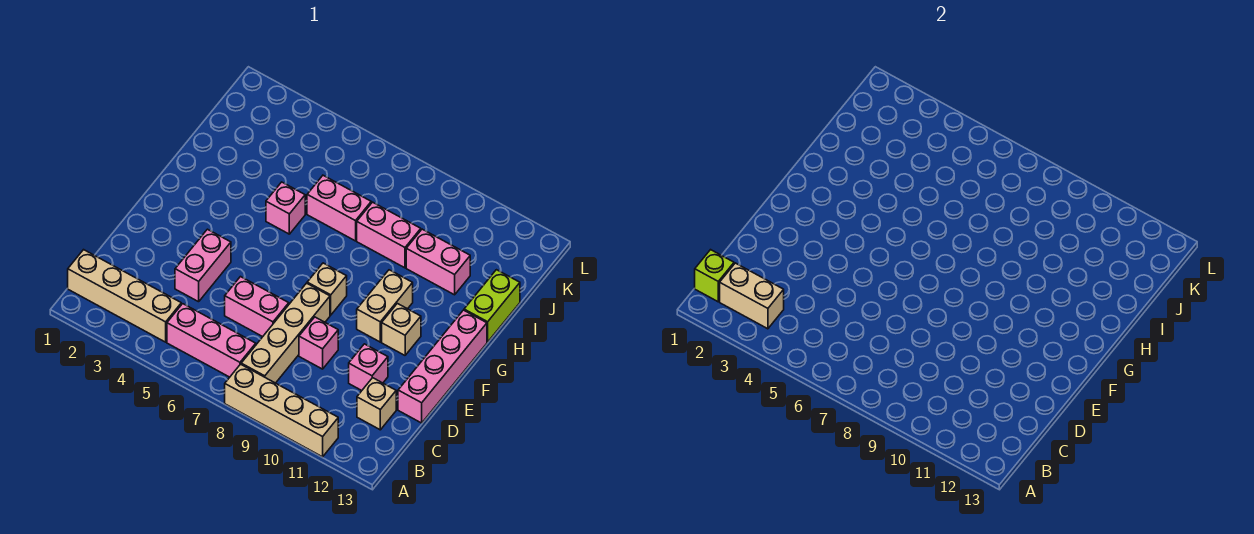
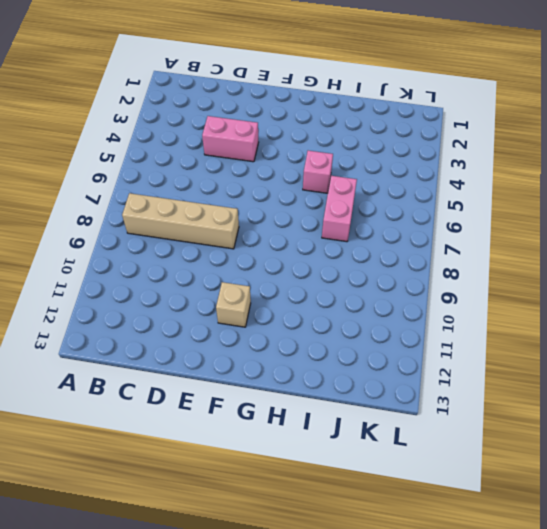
none -> tan brick A8:A11 level 1
none -> tan brick B1:B4 level 1
none -> pink brick B5:B7 level 1

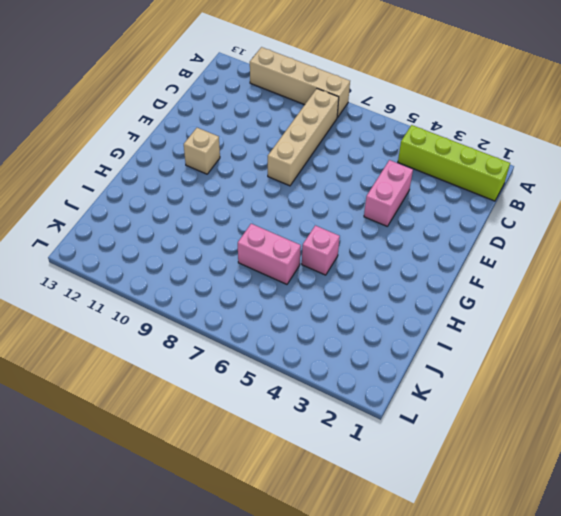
lime brick B1:B4 level 1 -> tan brick B1:B4 level 1
none -> pink brick B5:B7 level 1
none -> tan brick C12 level 1
none -> pink brick D6:D7 level 1

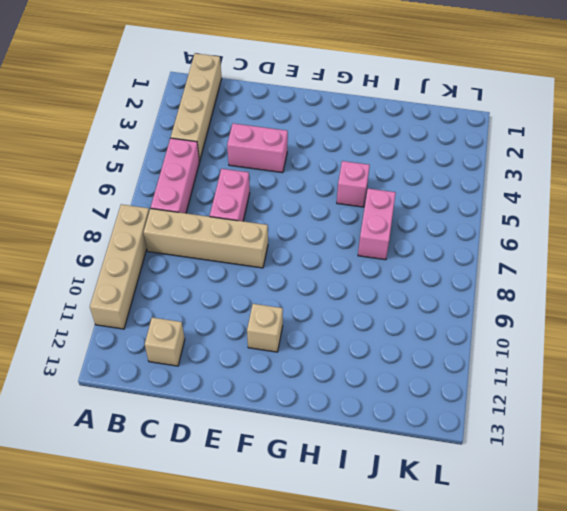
none -> pink brick D9 level 1
none -> pink brick D11 level 1
none -> pink brick D13:G13 level 1

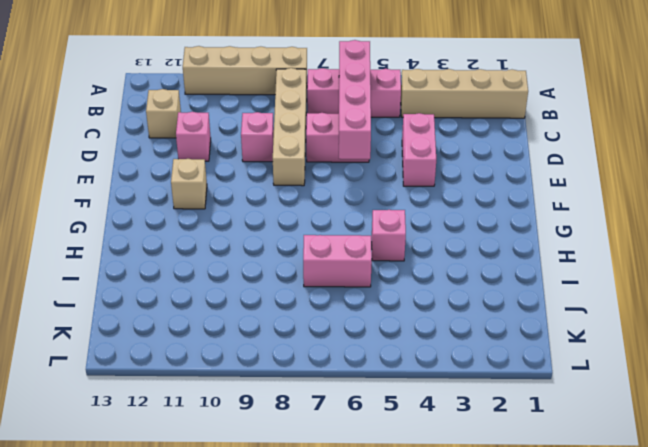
pink brick B6:E6 level 2 -> pink brick D13:G13 level 1
none -> tan brick F8 level 1
none -> tan brick F10:G10 level 1
none -> lime brick H13:I13 level 1

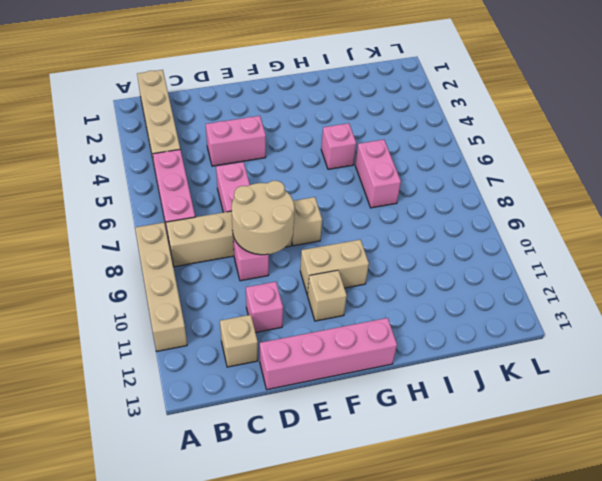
tan round brick D8:E9 level 2 -> none
none -> lime brick H13:I13 level 1
none -> pink brick I8:I9 level 1
none -> pink brick I10:I11 level 1

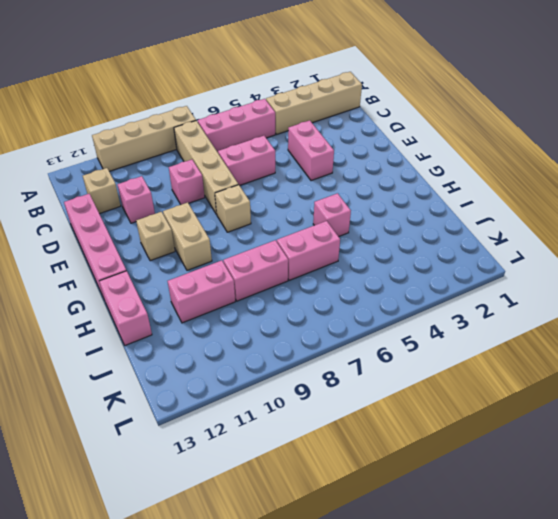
pink brick H13:I13 level 1 -> lime brick H13:I13 level 1
none -> lime brick B1 level 2
none -> tan brick B2:B3 level 2

